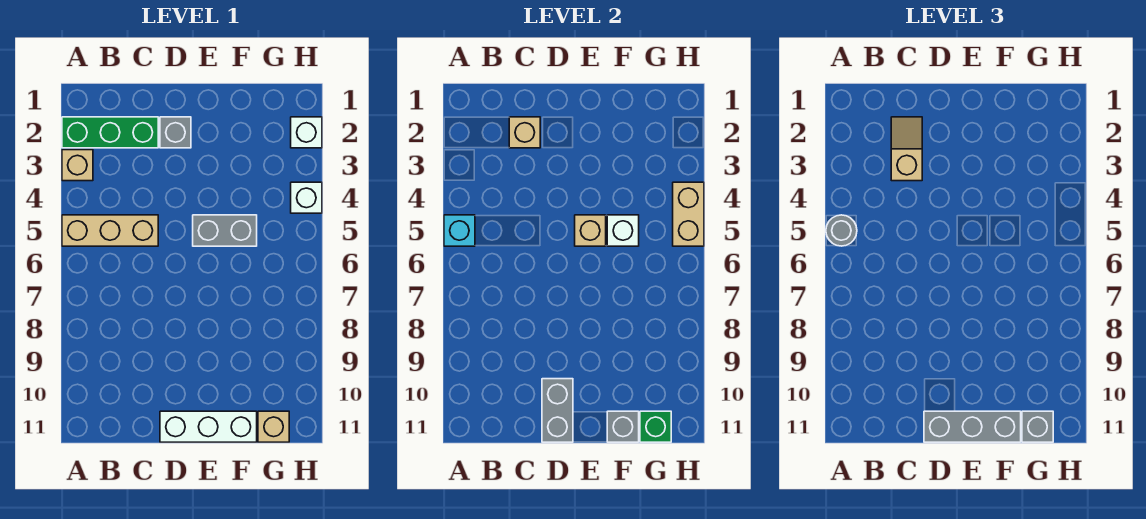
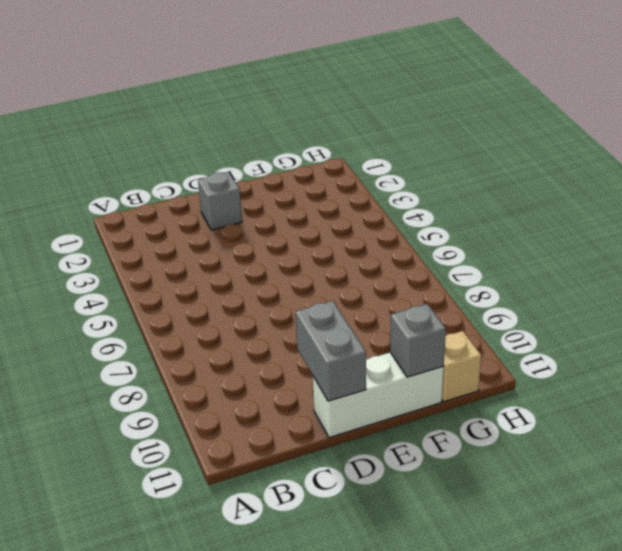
none -> green brick A2:C2 level 1
none -> tan brick A3 level 1
none -> tan brick A5:C5 level 1

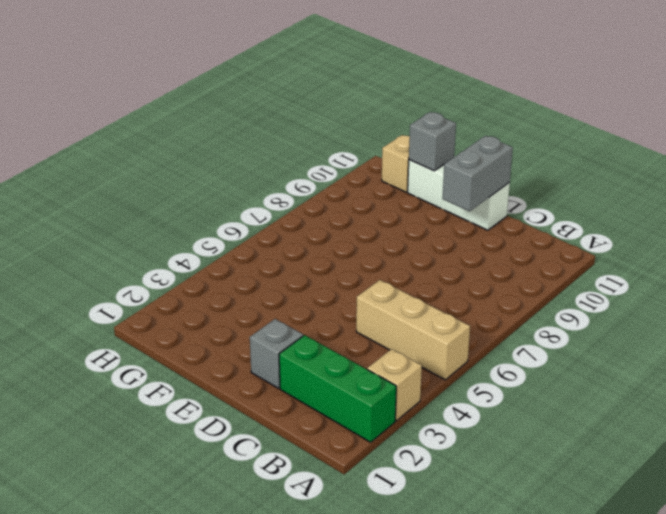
none -> grey brick E5:F5 level 1
none -> white brick H2 level 1
none -> white brick H4 level 1

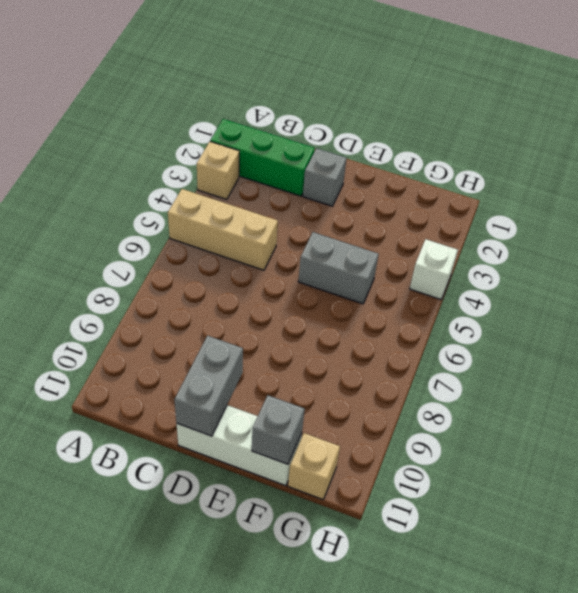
none -> white brick H2 level 1
none -> cyan brick A5 level 2
none -> tan brick C2 level 2

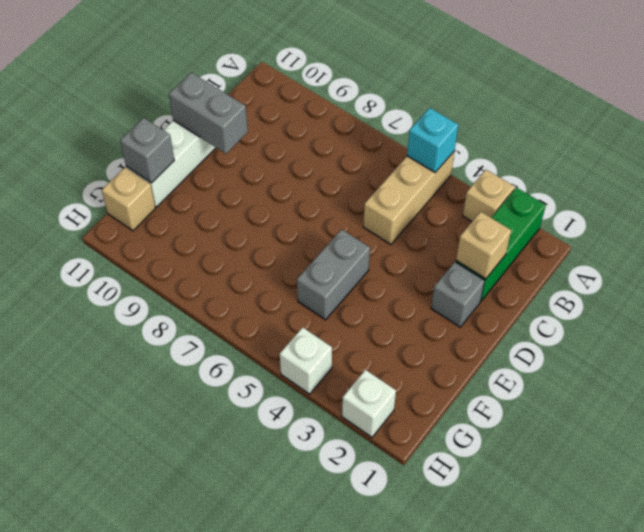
none -> tan brick E5 level 2
none -> white brick F5 level 2
none -> green brick G11 level 2

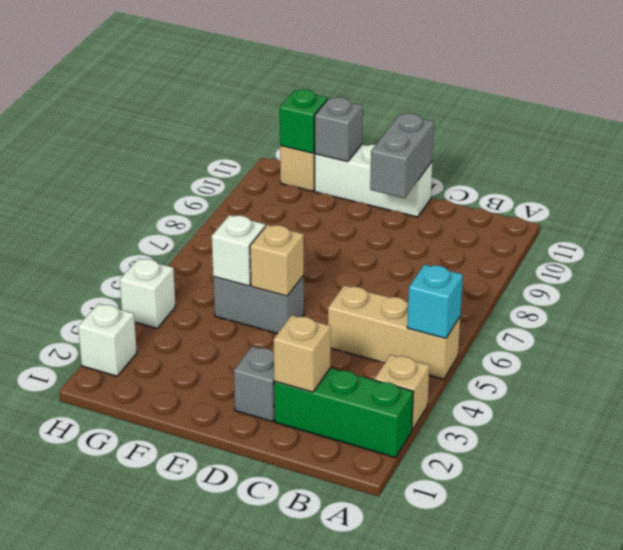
none -> tan brick H4:H5 level 2
none -> grey round brick A5 level 3
none -> tan slope C2:C3 level 3 top 3

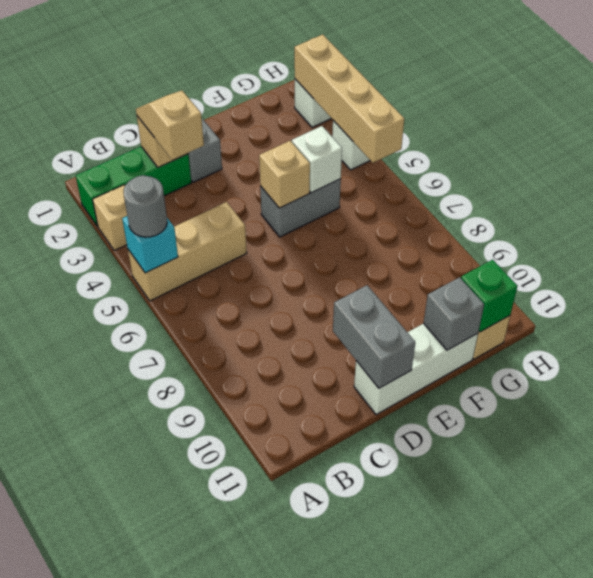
tan brick H2:H5 level 2 -> tan brick H4:H5 level 2
none -> grey brick D11:F11 level 3
none -> grey brick G11 level 3

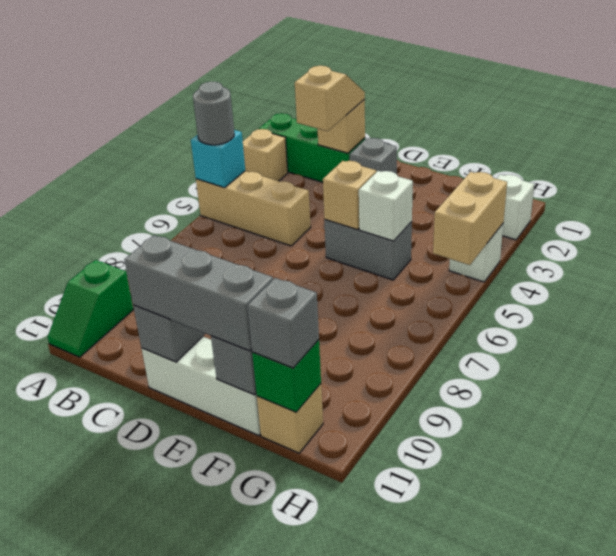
green slope A10:A11 level 1 top 10 -> none

